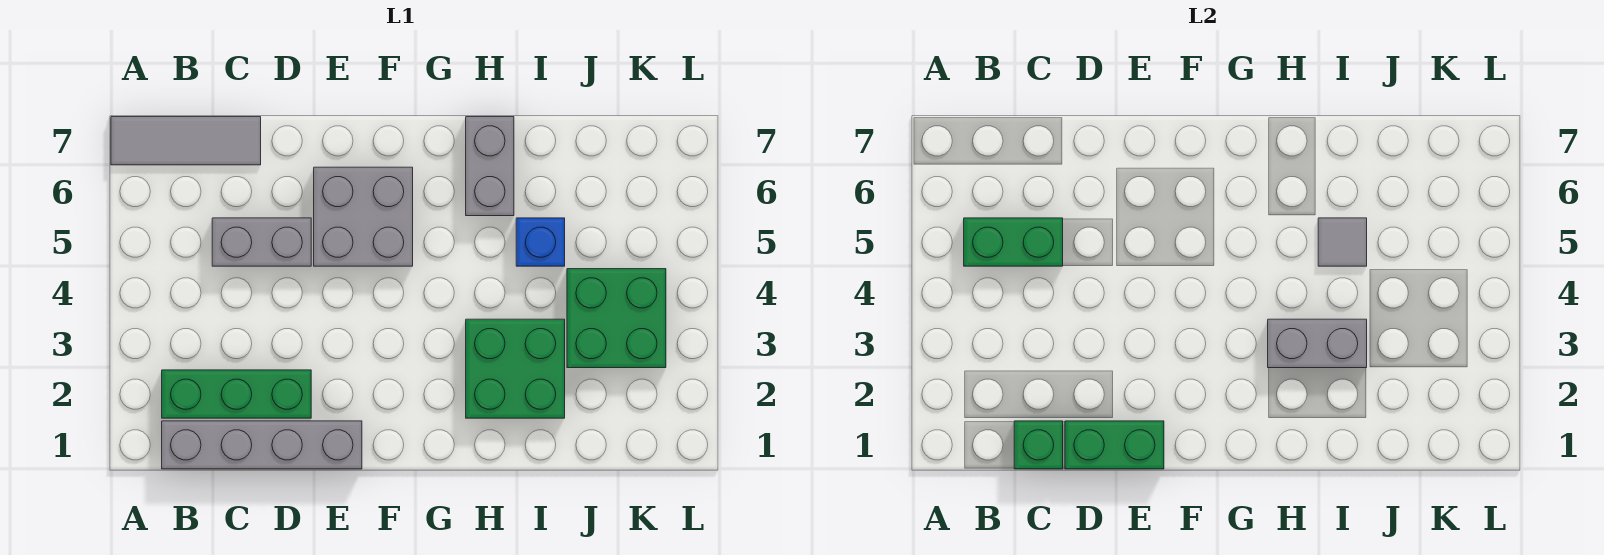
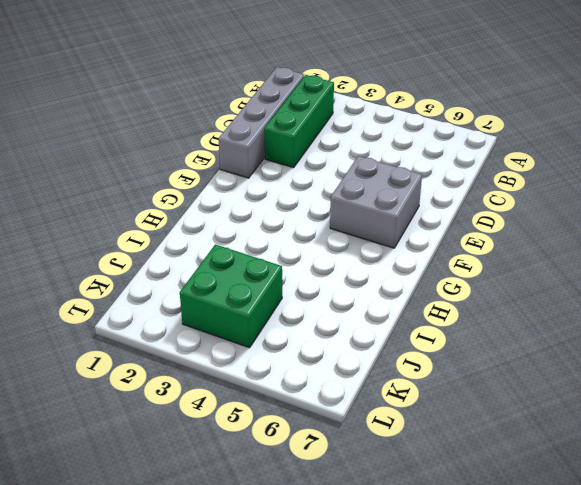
none -> grey tile A7:C7 level 1
none -> grey brick C5:D5 level 1
none -> green brick H2:I3 level 1

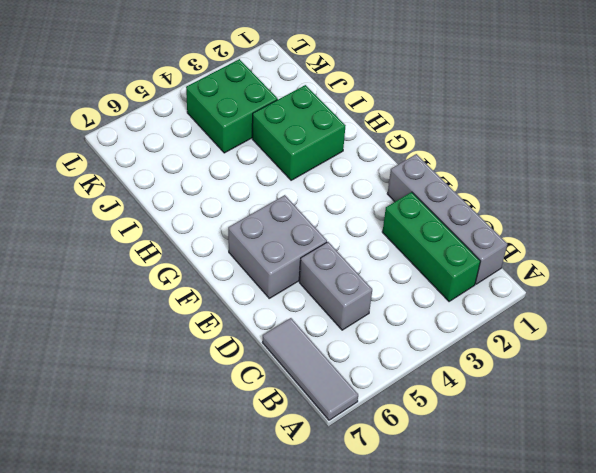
none -> grey brick H6:H7 level 1
none -> blue brick I5 level 1
none -> green brick B5:C5 level 2

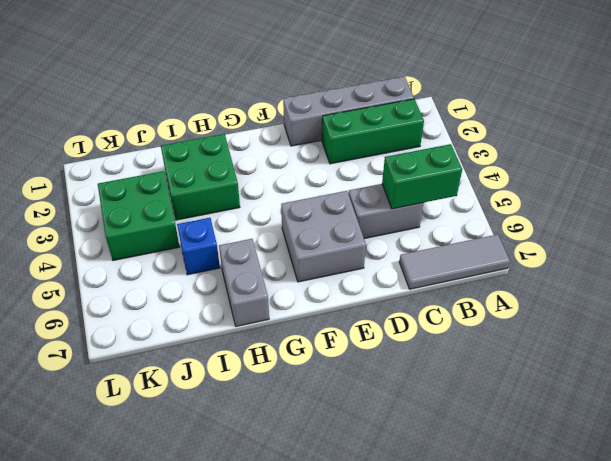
none -> green brick C1 level 2
none -> green brick D1:E1 level 2
none -> grey brick H3:I3 level 2

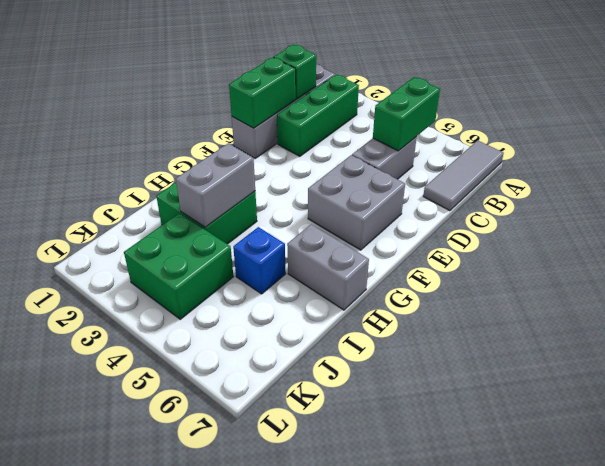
none -> grey tile I5 level 2

